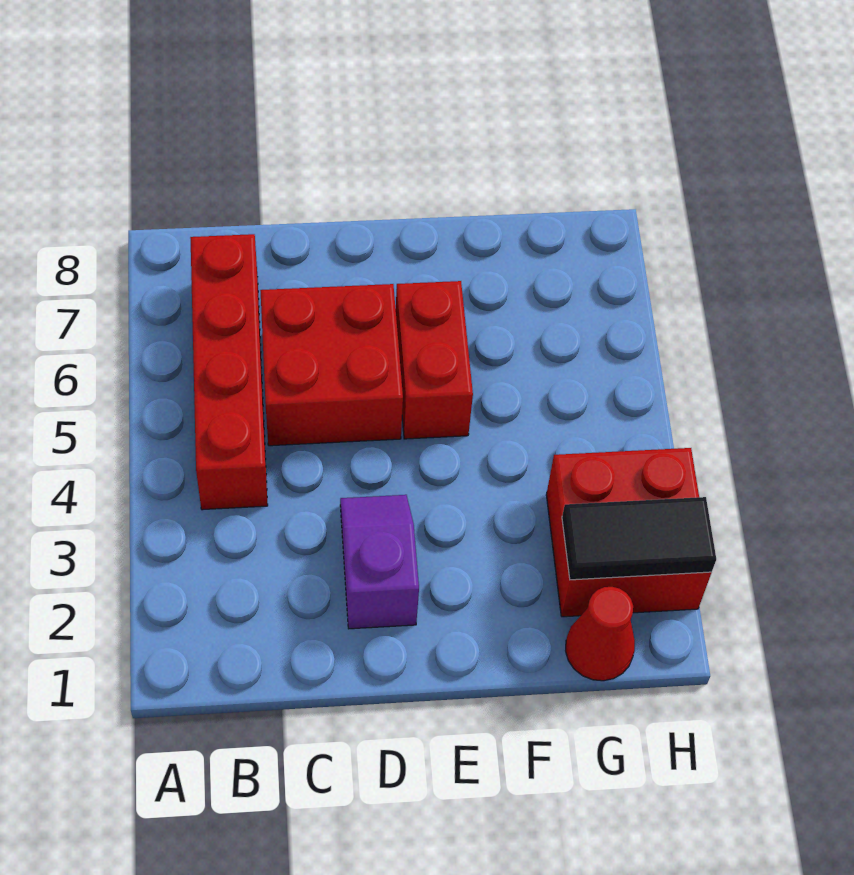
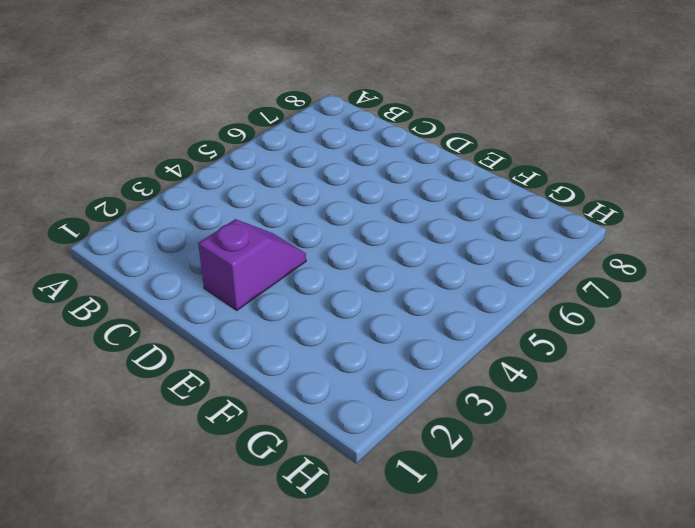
none -> red brick B4:B7 level 1
none -> red brick C5:D6 level 1

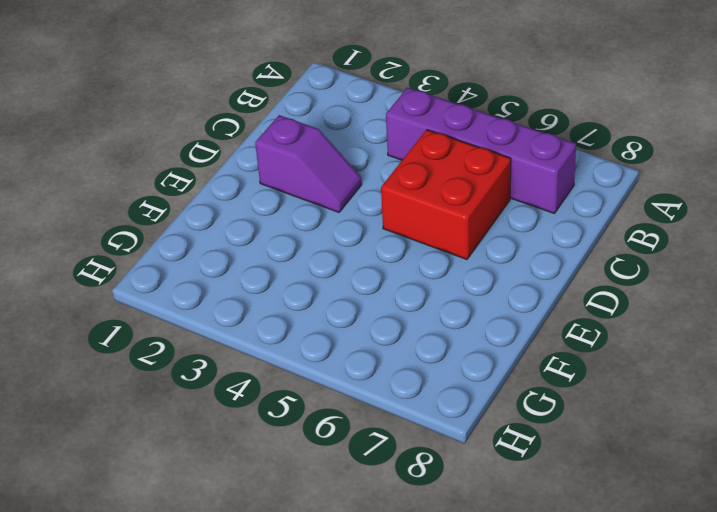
purple brick B4:B7 level 1 -> red brick B4:B7 level 1
none -> red brick E5:E6 level 1
none -> red cone G1 level 1

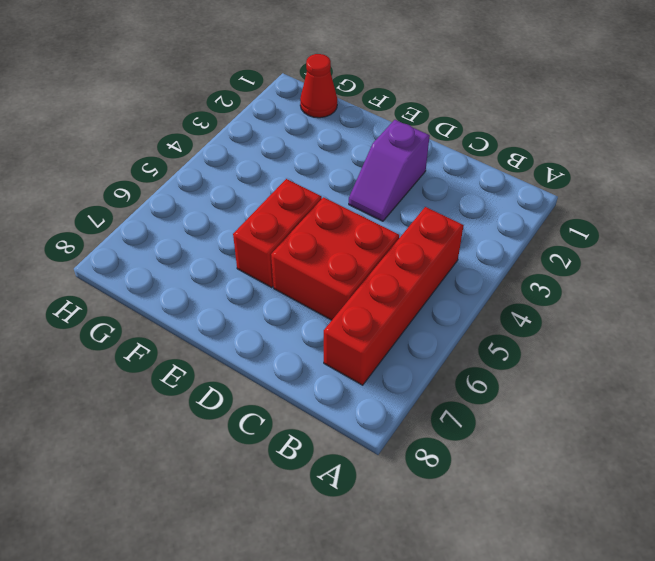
none -> red brick G2:H3 level 1
none -> black tile G2:H2 level 2

